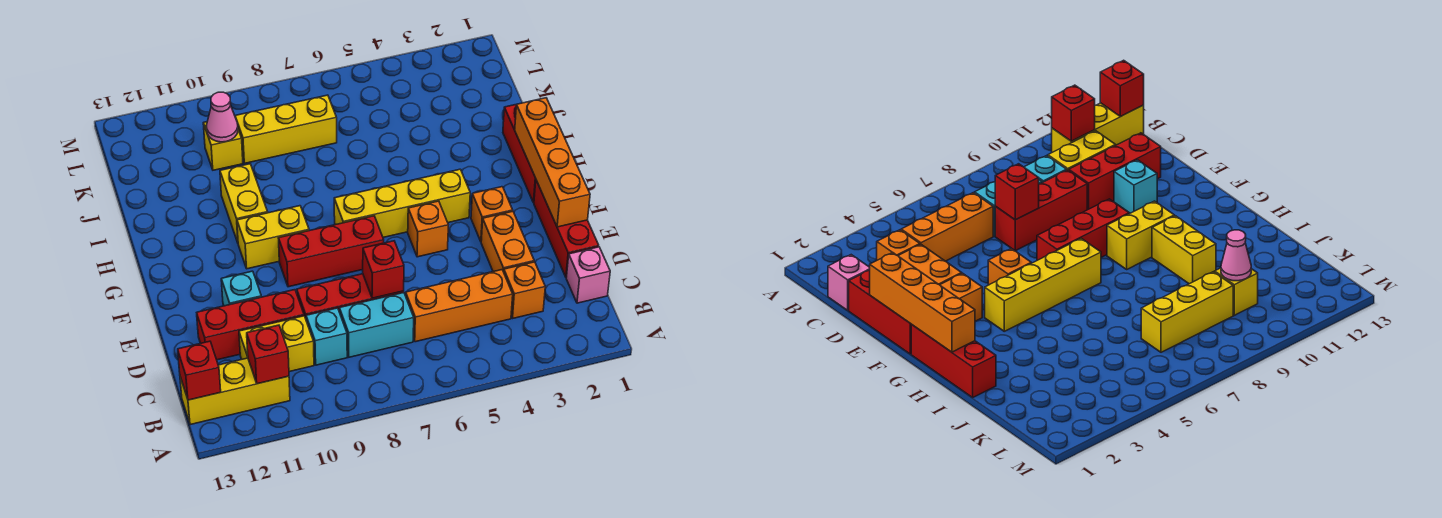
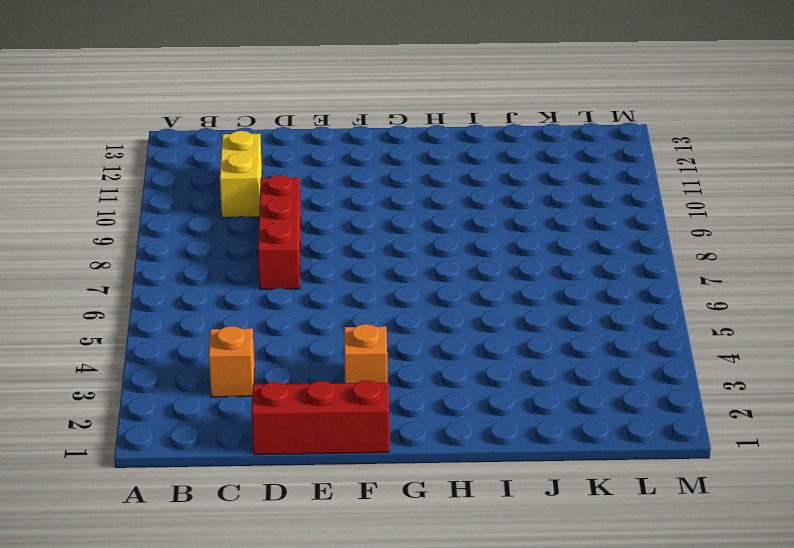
none -> yellow brick B11:B13 level 1
none -> pink brick C1 level 1
none -> orange brick C4:C6 level 1

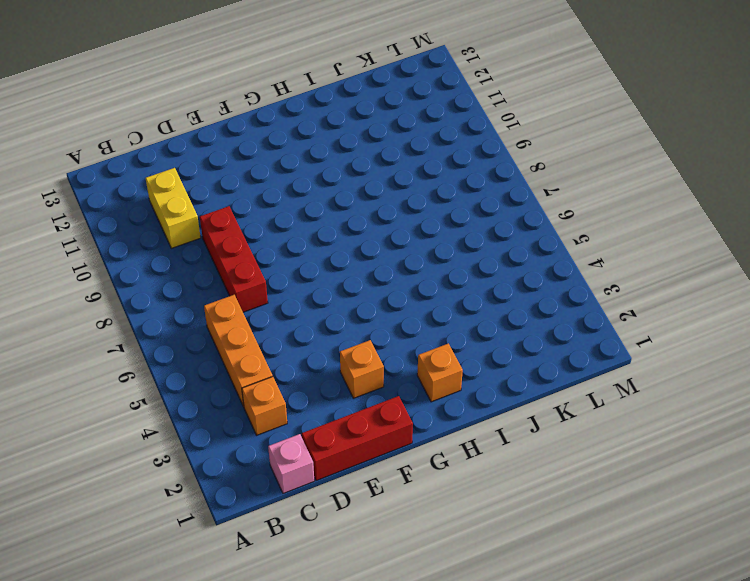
orange brick H2 level 1 -> orange brick F5 level 1
none -> yellow brick B11:B13 level 1
none -> cyan brick C7:C8 level 1
none -> cyan brick C9 level 1

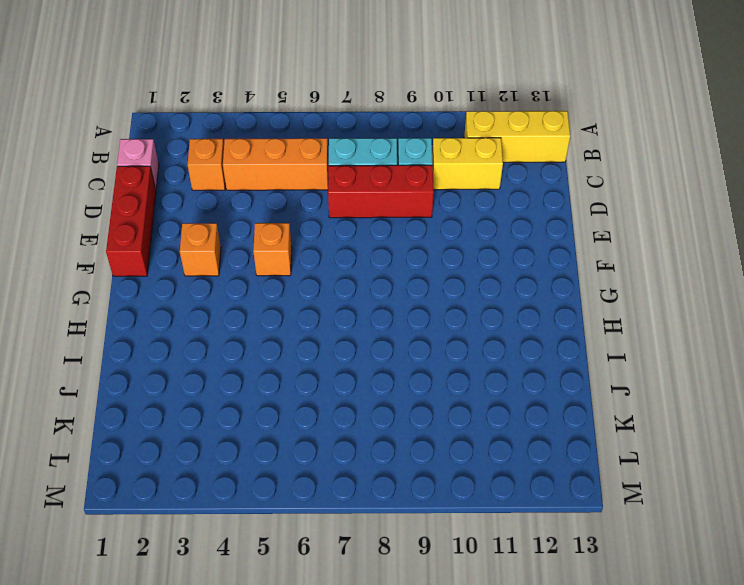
none -> orange brick D3:E3 level 1
none -> red brick D10:D12 level 1
none -> cyan brick E11 level 1

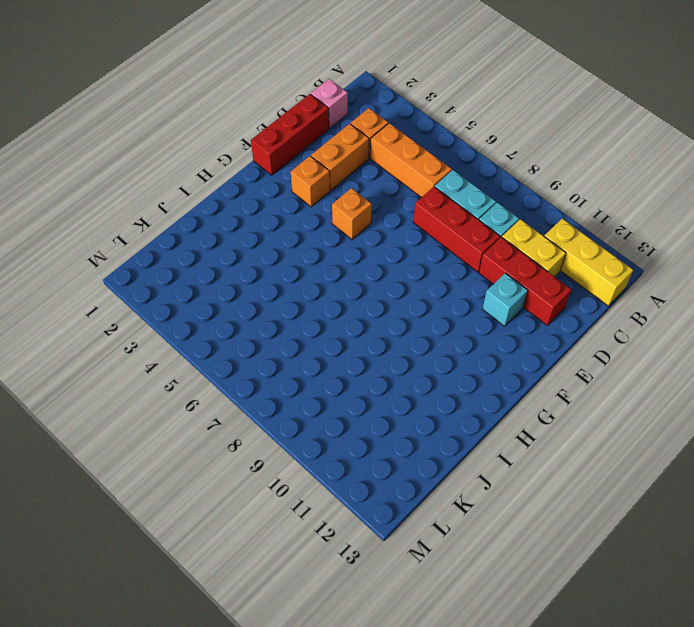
none -> red brick F7:F9 level 1
none -> red brick G1:I1 level 1
none -> yellow brick G4:G7 level 1

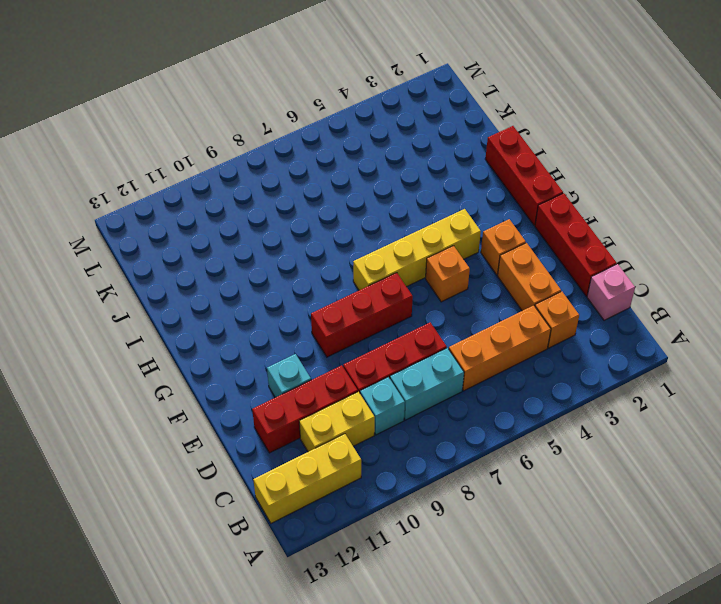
none -> yellow brick G9:G10 level 1
none -> yellow brick H10:I10 level 1
none -> yellow brick K7:K9 level 1

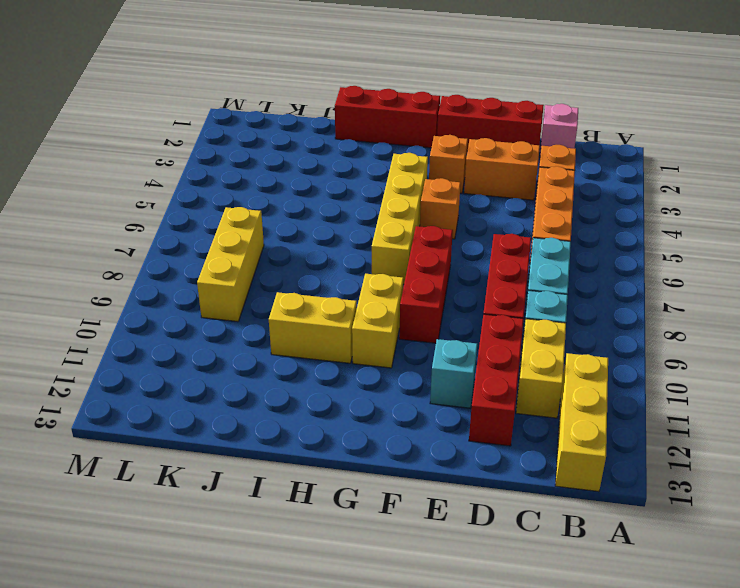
none -> yellow brick K10 level 1
none -> red brick B11 level 2
none -> red brick B13 level 2

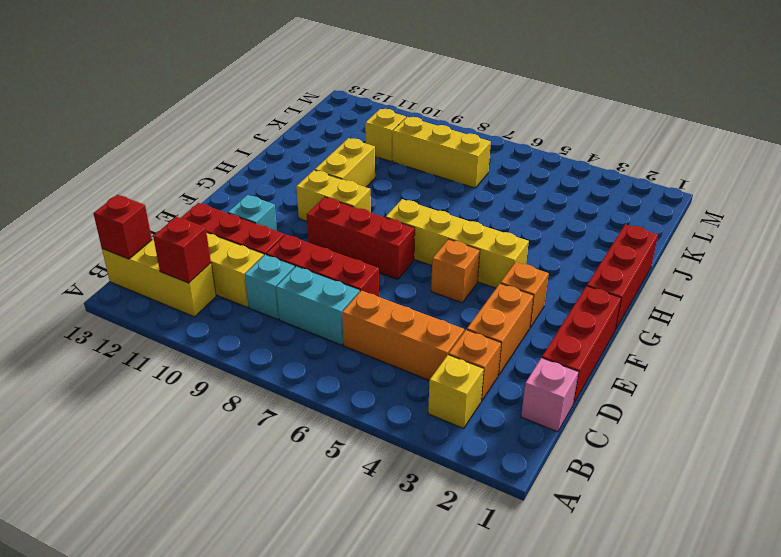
yellow brick B3 level 1 -> none
none -> red brick D7 level 2
none -> orange brick E1:H1 level 2
none -> pink cone K10 level 2

